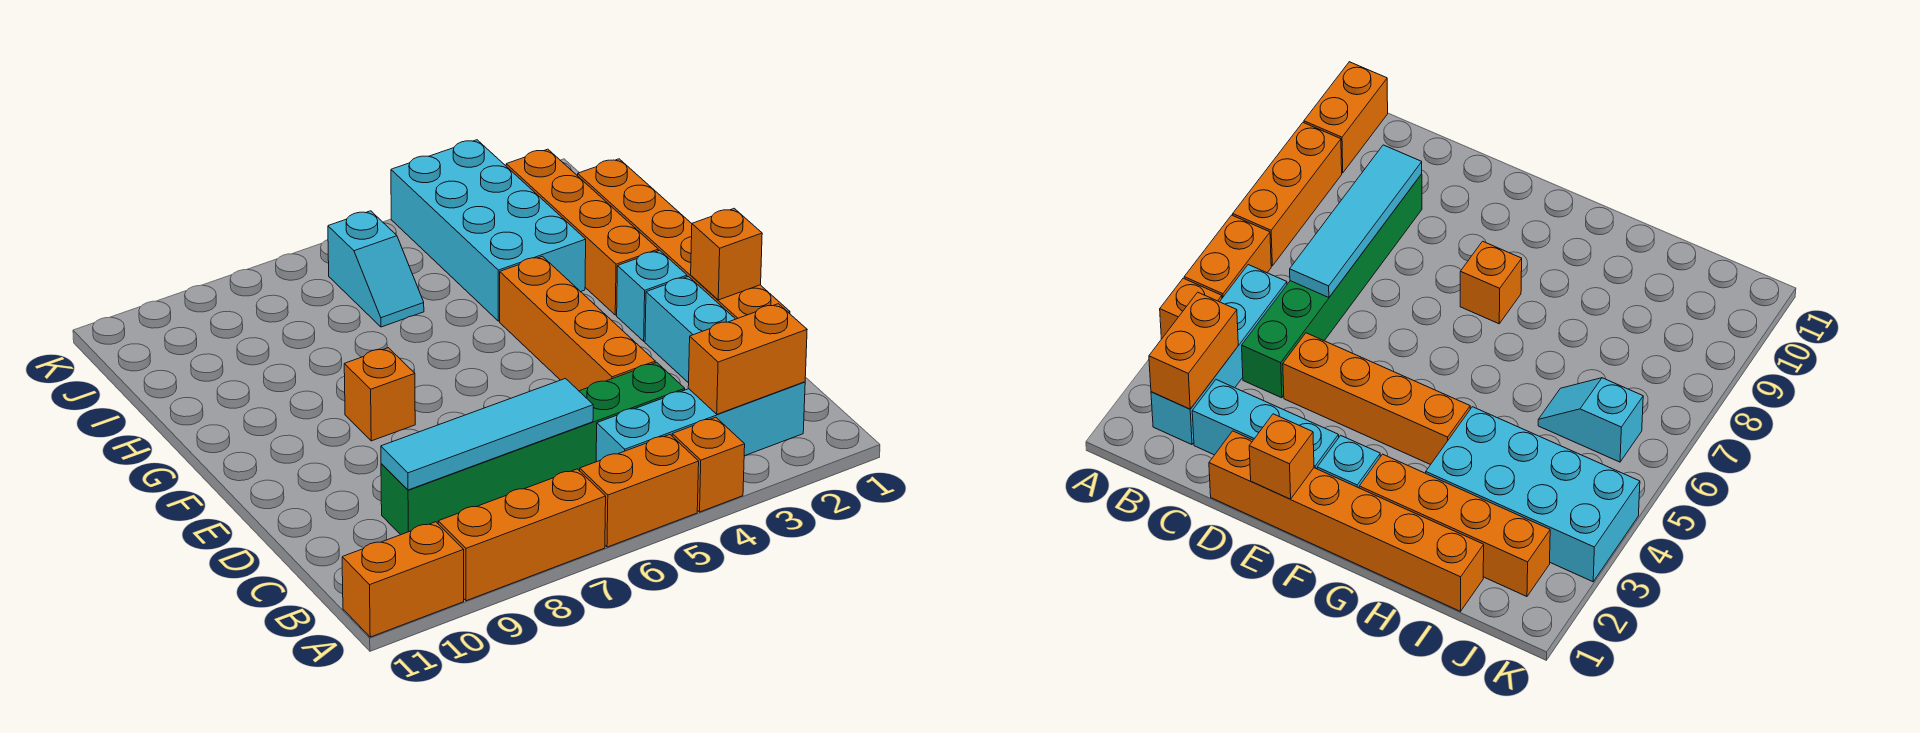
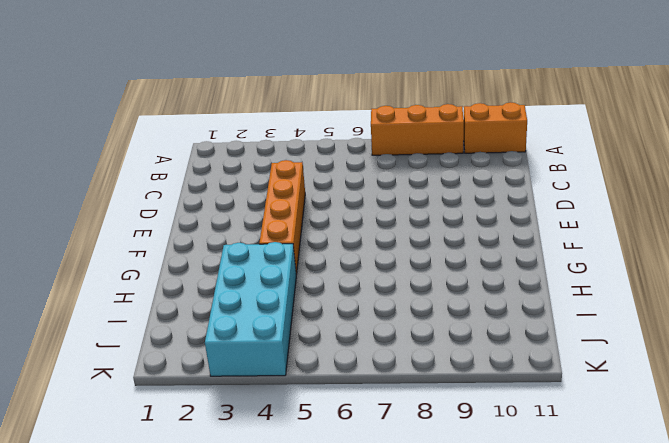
none -> orange brick A4 level 1
none -> orange brick A5:A6 level 1
none -> cyan brick B2:B5 level 1

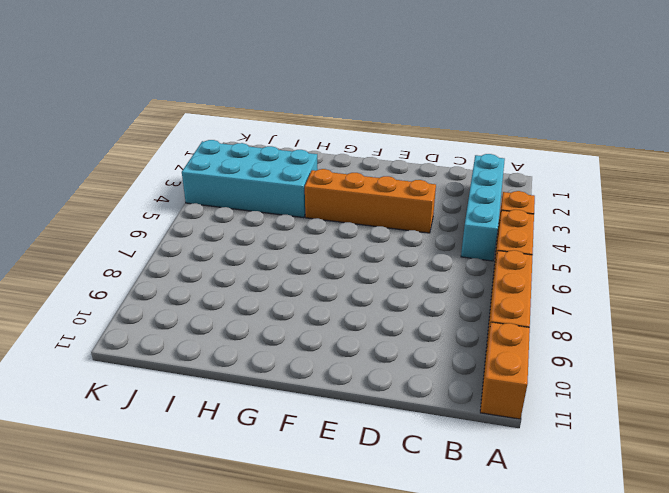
none -> cyan brick C2:E2 level 1
none -> green brick C4:C9 level 1
none -> orange brick D1:I1 level 1

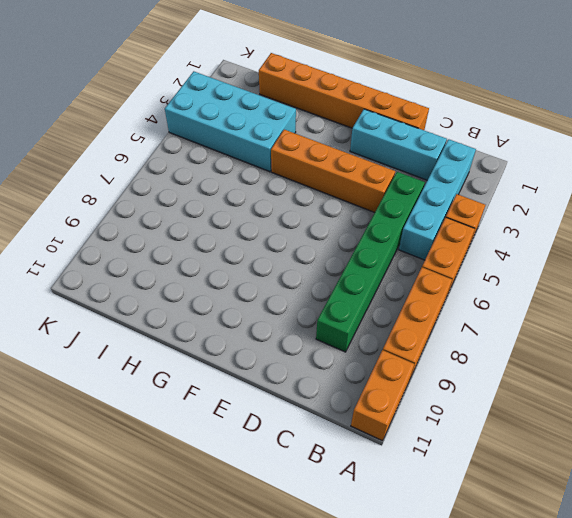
none -> cyan brick F2 level 1
none -> orange brick F8 level 1
none -> orange brick G2:J2 level 1

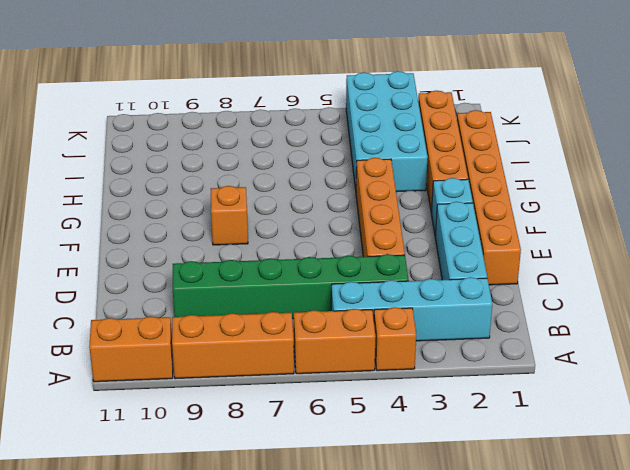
none -> cyan slope I6:J6 level 1 top J
none -> orange brick B2:B3 level 2
none -> cyan tile C6:C9 level 2

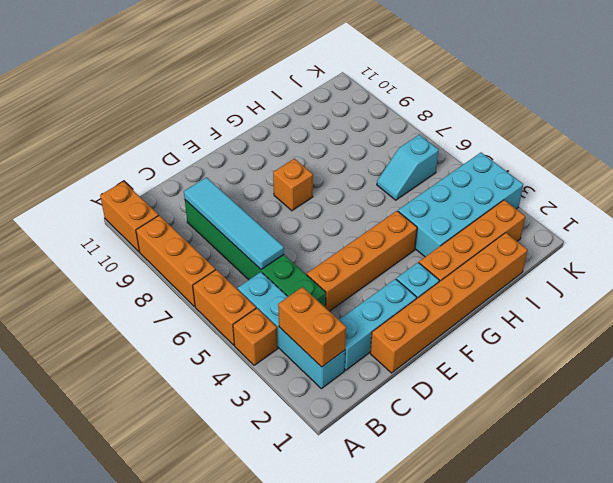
none -> orange brick E1 level 2

